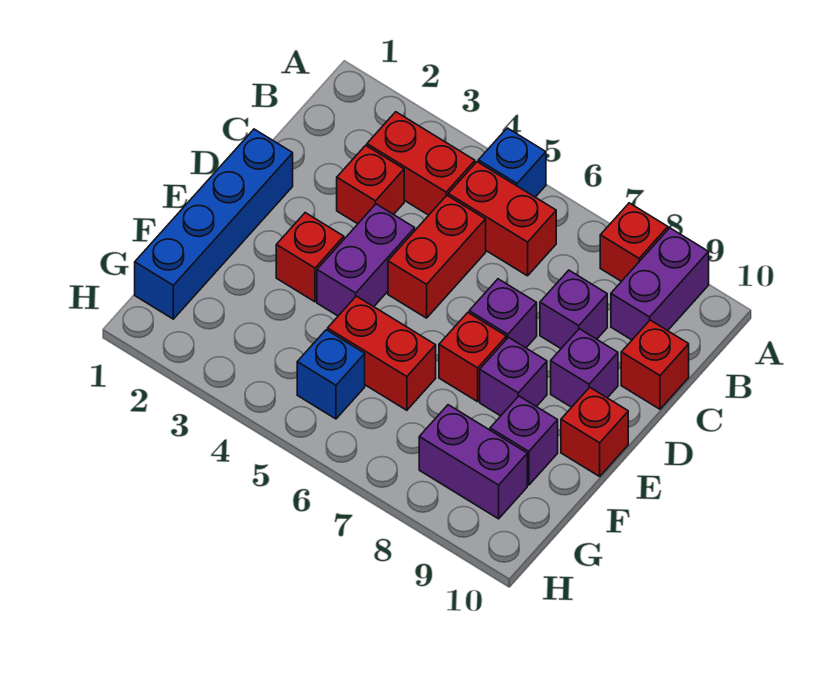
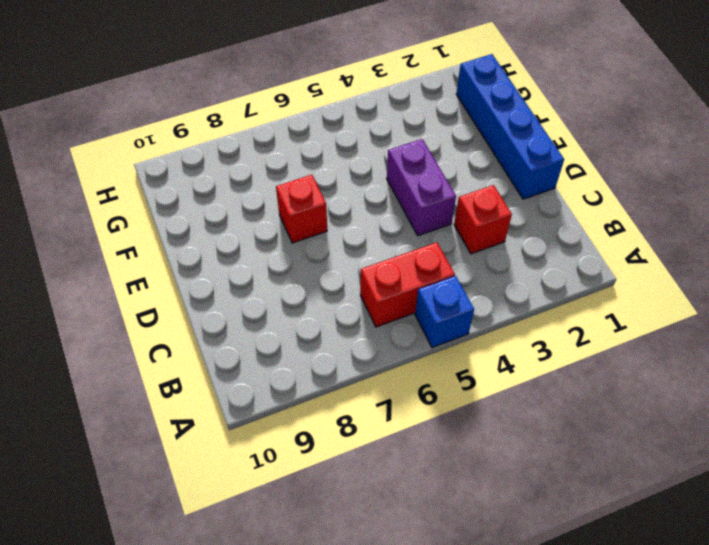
none -> red brick A8 level 1
none -> purple brick A9:B9 level 1
none -> red brick B3:B4 level 1

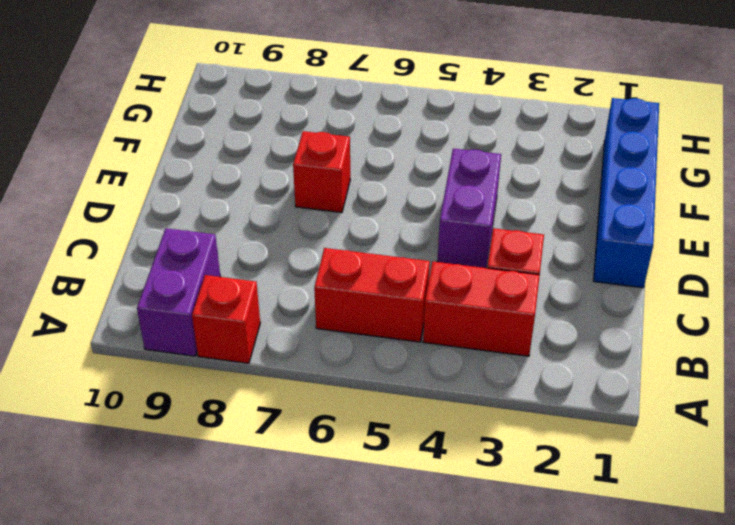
none -> blue brick A5 level 1
none -> red brick C5:D5 level 1
none -> purple brick C8 level 1

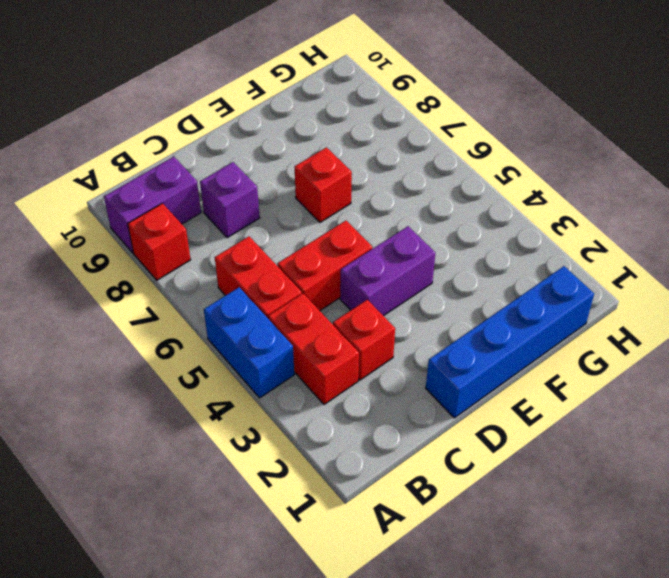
blue brick A4:A5 level 1 -> blue brick A5 level 1
none -> red brick C10 level 1
none -> purple brick D7 level 1
none -> purple brick D9 level 1

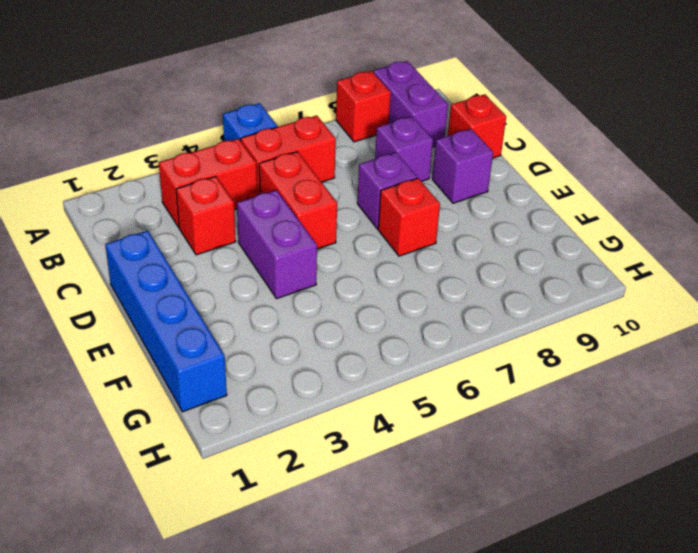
none -> red brick E3 level 1
none -> purple brick E8 level 1
none -> red brick E10 level 1

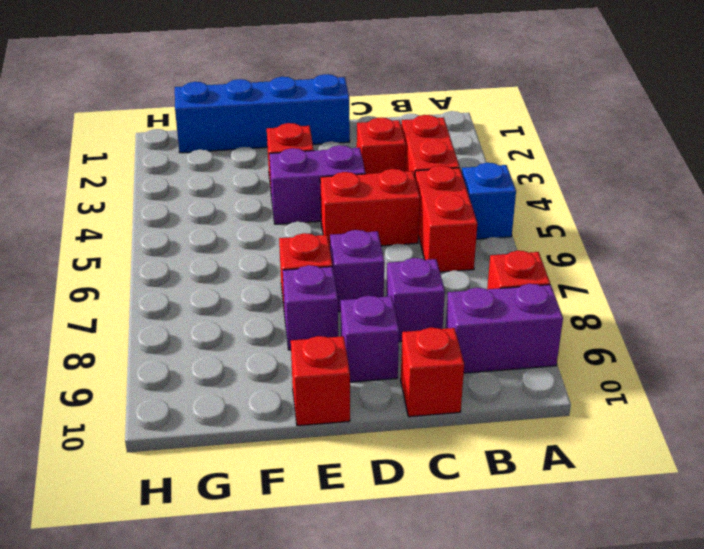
none -> red brick F5:F6 level 1
none -> purple brick F9 level 1
none -> blue brick G5 level 1

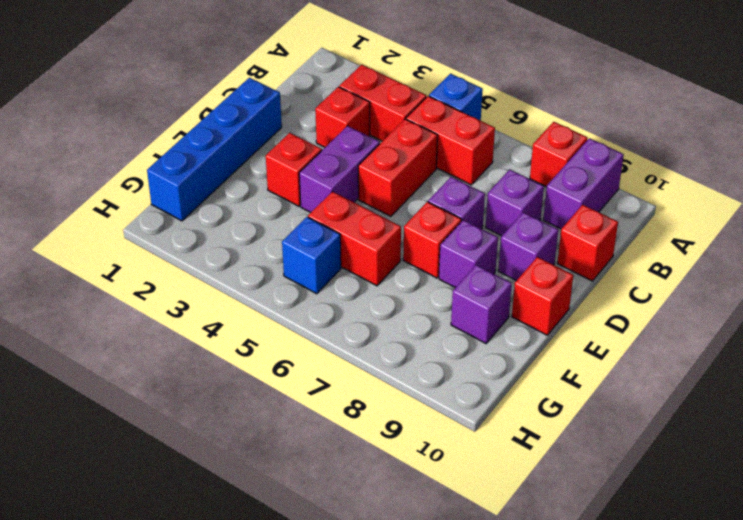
none -> purple brick G8:G9 level 1

